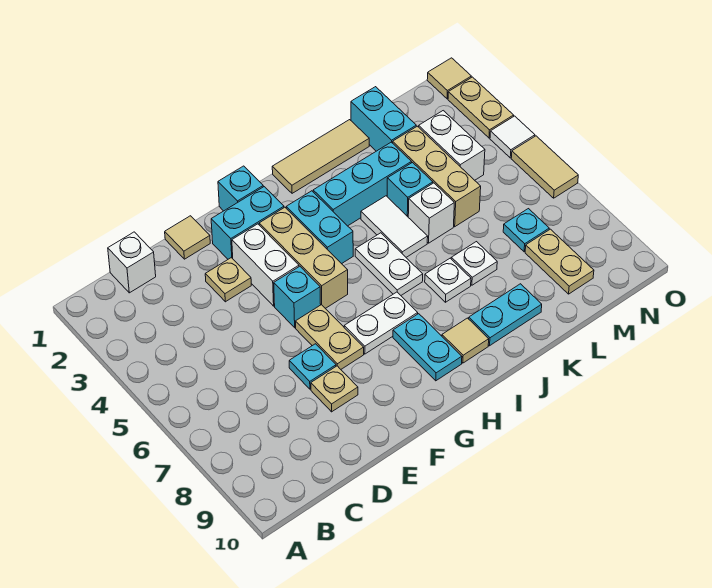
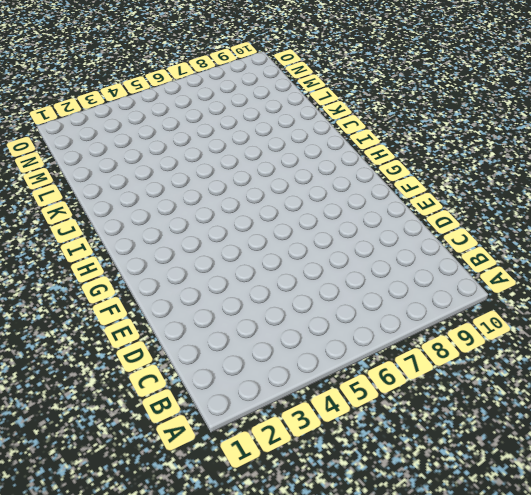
none -> white brick C1 level 1
none -> tan tile E1 level 1
none -> tan plate E3 level 1
none -> cyan plate E7 level 1

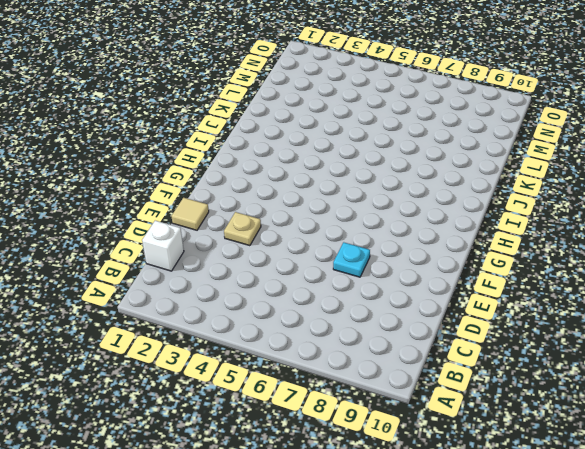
none -> tan plate E8 level 1
none -> cyan brick F2:G2 level 1
none -> white brick F3:F4 level 1
none -> cyan brick F5 level 1

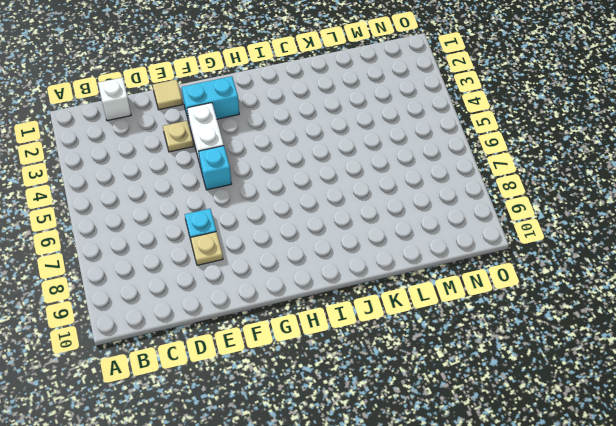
none -> tan plate F6:F7 level 1
none -> cyan brick G1 level 1
none -> tan brick G3:G5 level 1
none -> white plate G7:H7 level 1

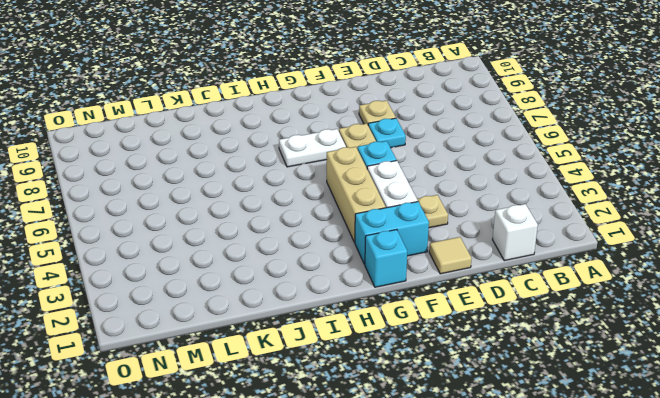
none -> cyan brick H3:H4 level 1
none -> cyan plate H8:H9 level 1
none -> tan tile I1:K1 level 1
none -> cyan brick I3:K3 level 1

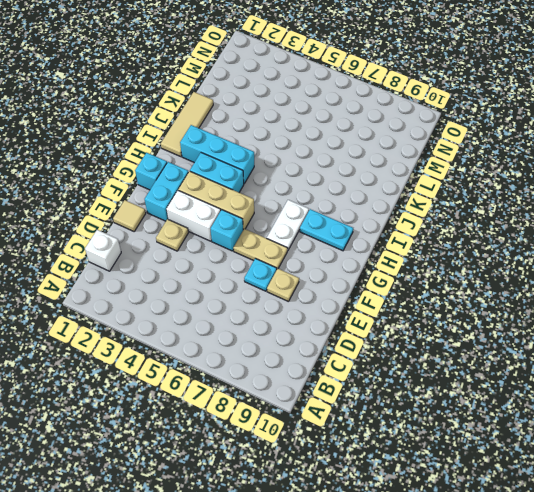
cyan brick I2:I4 level 1 -> cyan brick I3:K3 level 1
none -> white plate I5:I6 level 1
none -> tan tile I9 level 1
none -> white tile J4:J5 level 1
none -> white plate J7 level 1

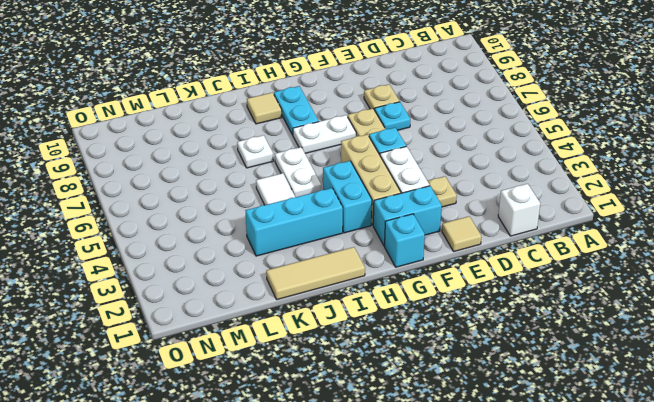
none -> cyan plate J9:K9 level 1
none -> cyan brick K4 level 1
none -> white brick K5 level 1
none -> white plate K7 level 1

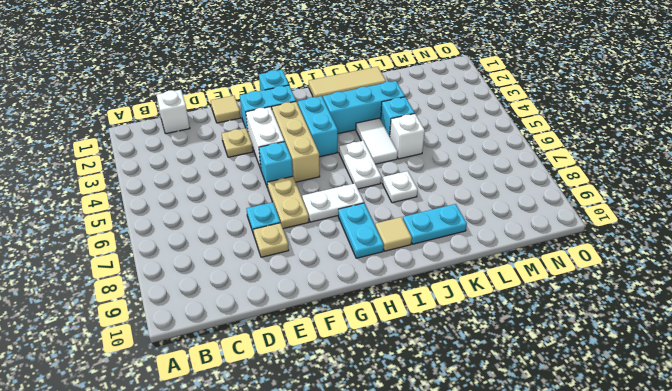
none -> white plate K7 level 1
none -> cyan brick L1:L2 level 1
none -> tan brick L3:L5 level 1
none -> white brick M3:M4 level 1

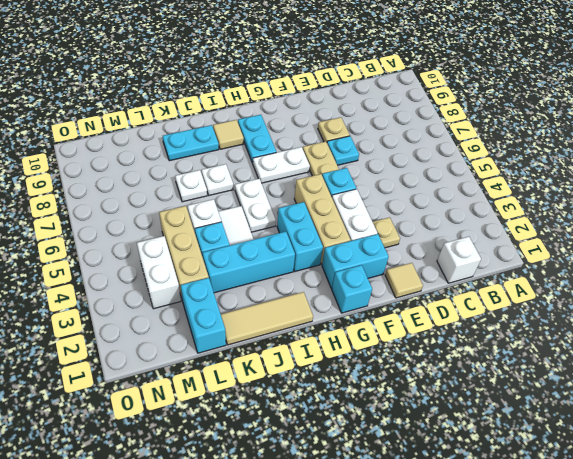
none -> cyan plate M7 level 1
none -> tan plate M8:M9 level 1
none -> tan tile O1 level 1
none -> tan plate O2:O3 level 1

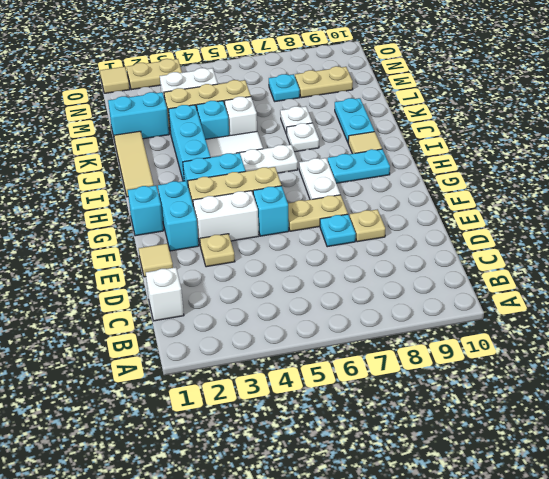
none -> white tile O4 level 1
none -> tan tile O5:O6 level 1

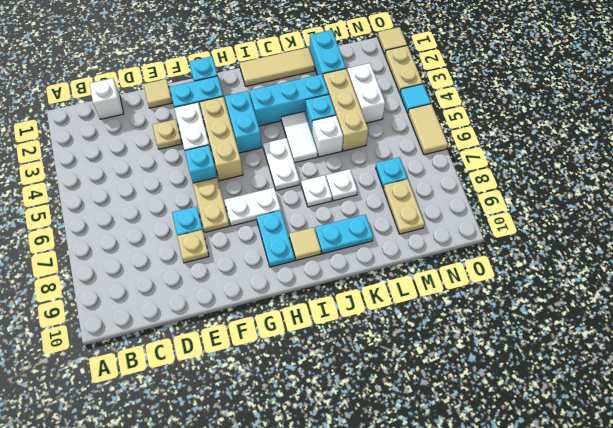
cyan tile O4 level 1 -> white tile O4 level 1

